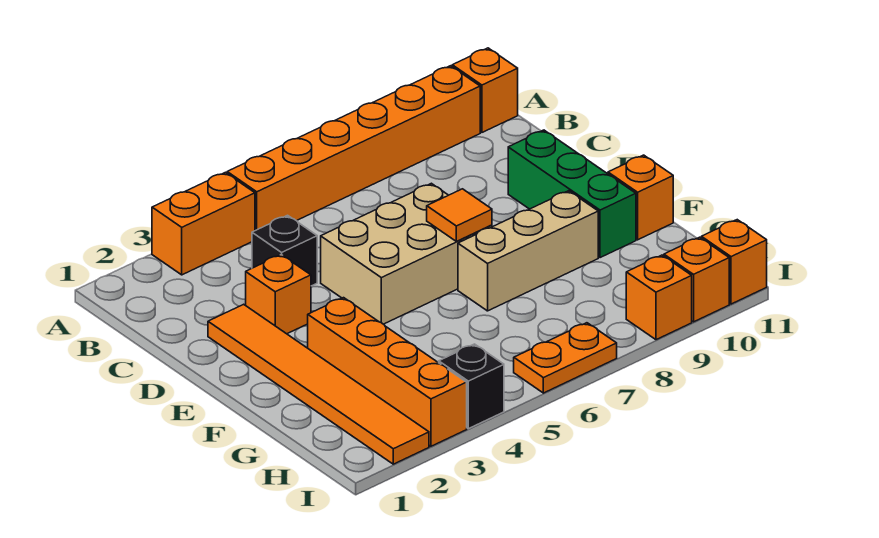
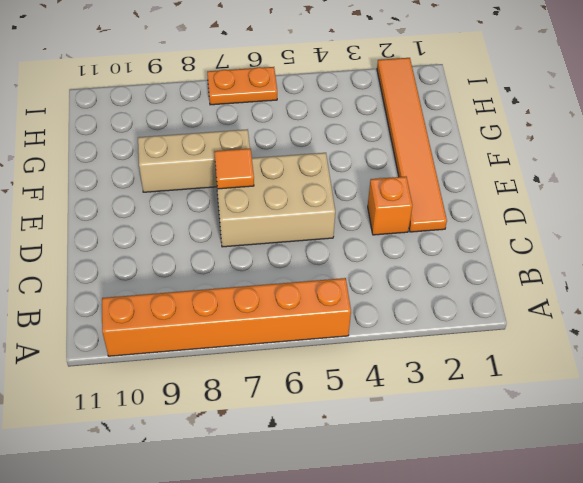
none -> orange brick A3:A4 level 1
none -> orange brick A11 level 1
none -> black brick C4 level 1

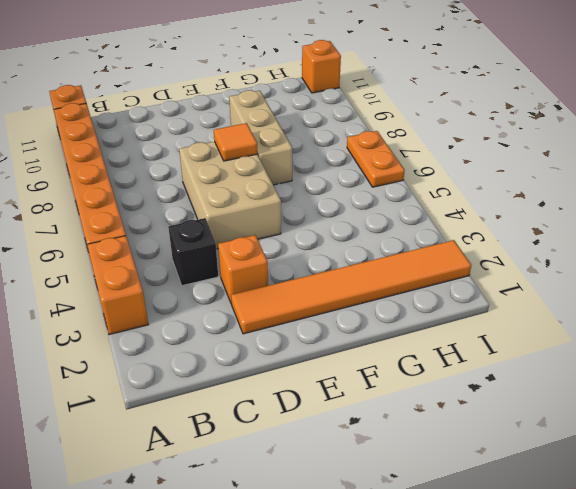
none -> green brick D10:F10 level 1
none -> orange brick F3:I3 level 1
none -> orange brick F11 level 1

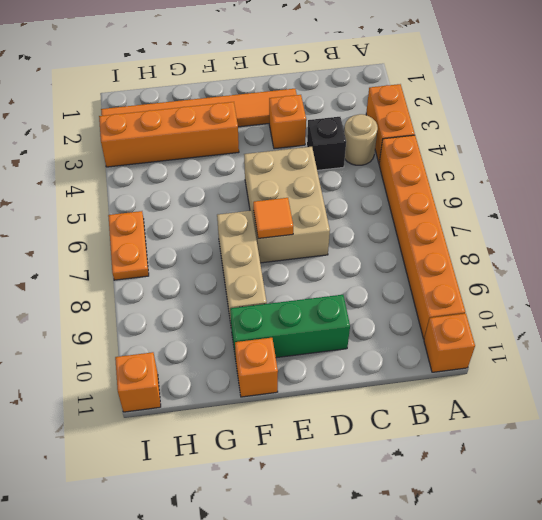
tan round brick B4 level 1 -> none
none -> black brick I4 level 1
none -> orange brick I9 level 1
none -> orange brick I10 level 1

